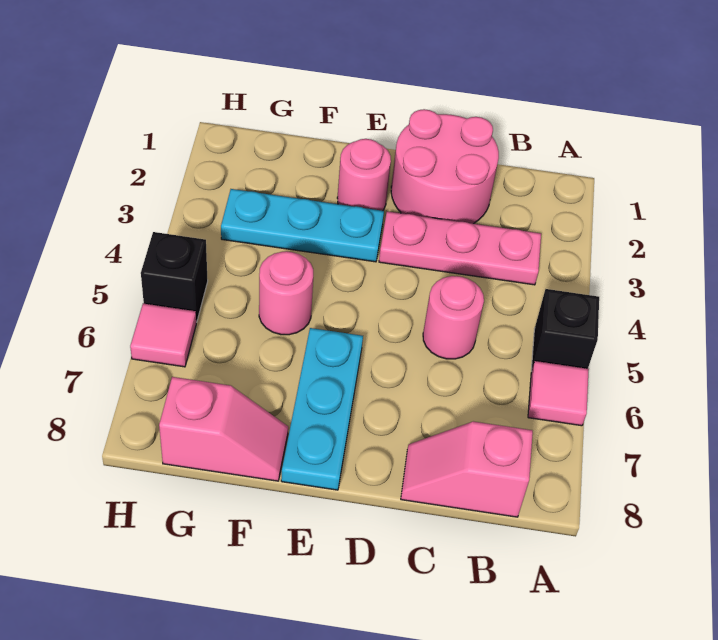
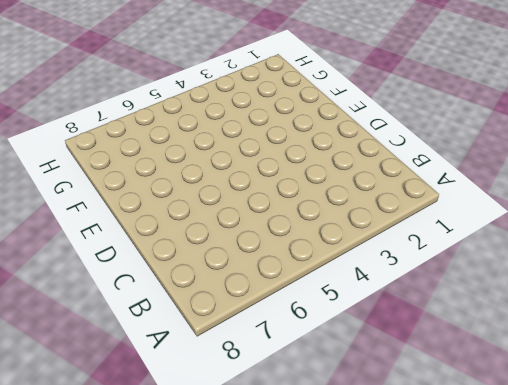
none -> black brick A5 level 1
none -> pink tile A6 level 1
none -> pink plate B3:D3 level 1

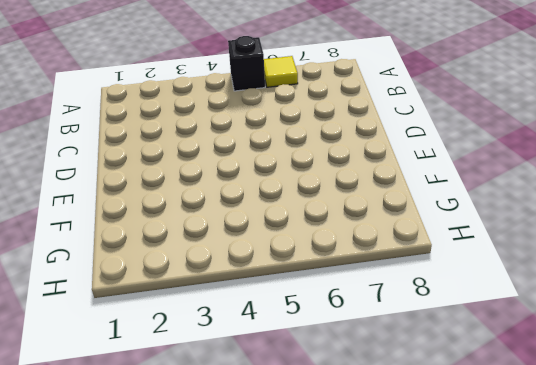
yellow tile A6 level 1 -> pink tile A6 level 1
none -> pink plate B3:D3 level 1
none -> pink slope B8:C8 level 1 top B
none -> pink round brick C1:D2 level 1

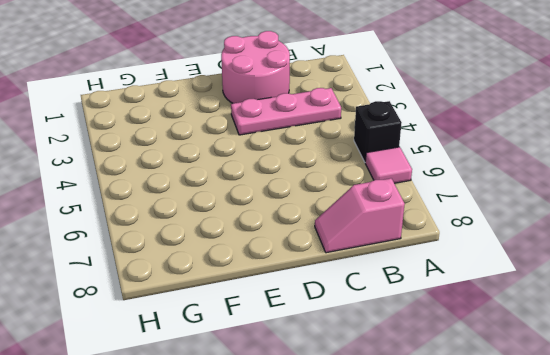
none -> pink round brick C5 level 1
none -> pink round brick E2 level 1
none -> cyan plate E3:G3 level 1

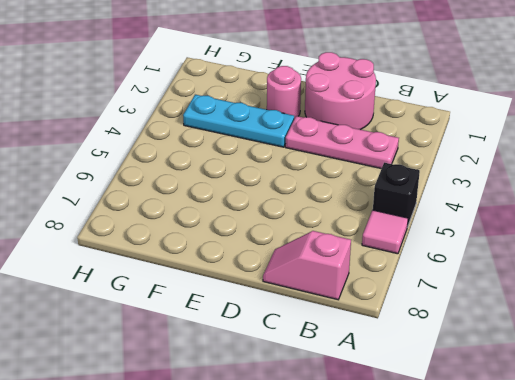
none -> pink round brick C5 level 1
none -> cyan plate E6:E8 level 1
none -> pink round brick F5 level 1

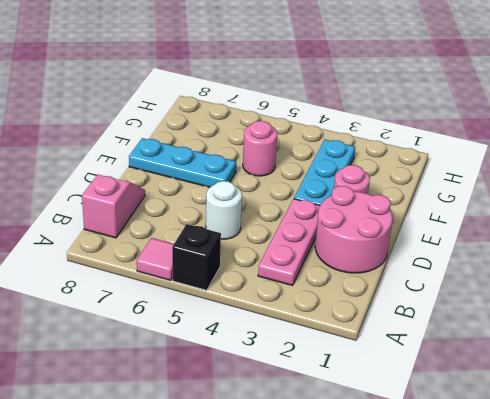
white round brick C5 level 1 -> pink round brick C5 level 1
none -> pink slope F8:G8 level 1 top G
none -> black brick H5 level 1
none -> pink tile H6 level 1

